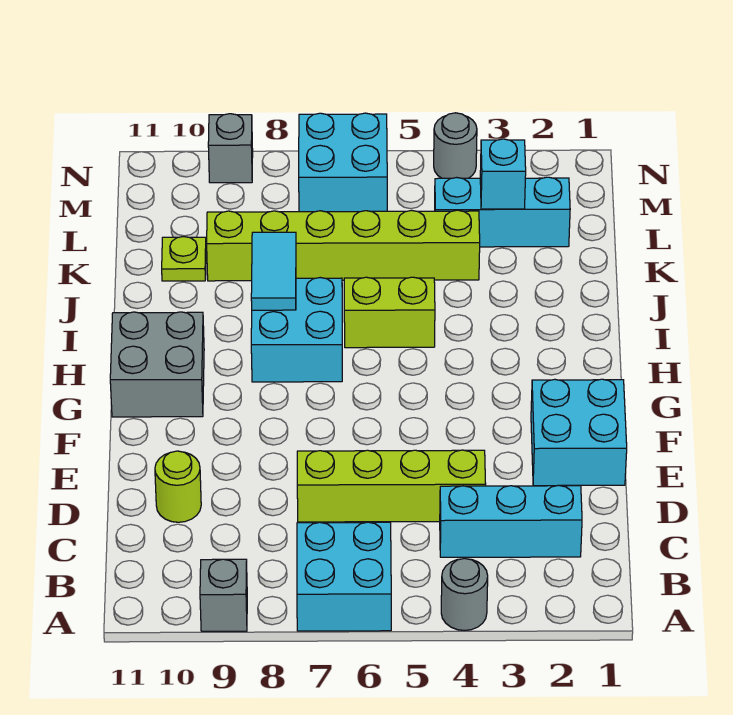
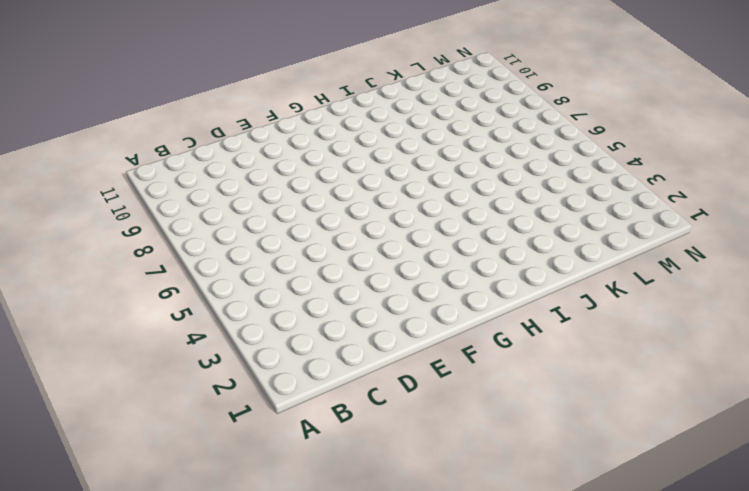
none -> grey round brick A4 level 1
none -> cyan brick A6:B7 level 1
none -> grey brick A9 level 1

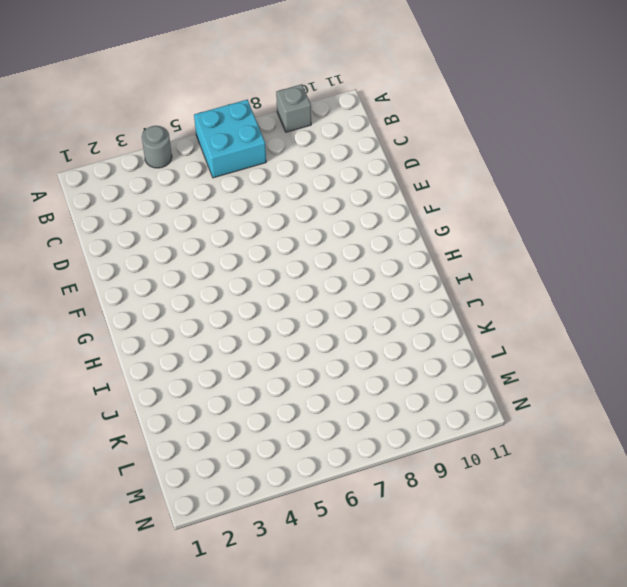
none -> cyan brick C2:C4 level 1
none -> lime brick D4:D7 level 1
none -> lime round brick D10 level 1

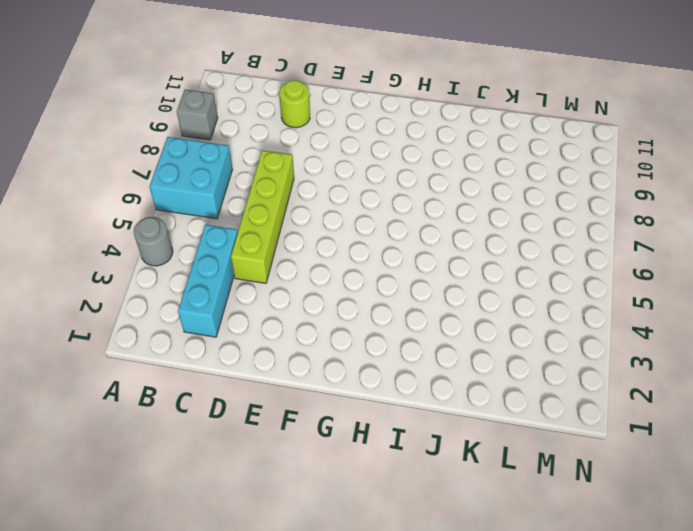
none -> cyan brick E1:F2 level 1
none -> grey brick G10:H11 level 1
none -> cyan brick H7:I8 level 1

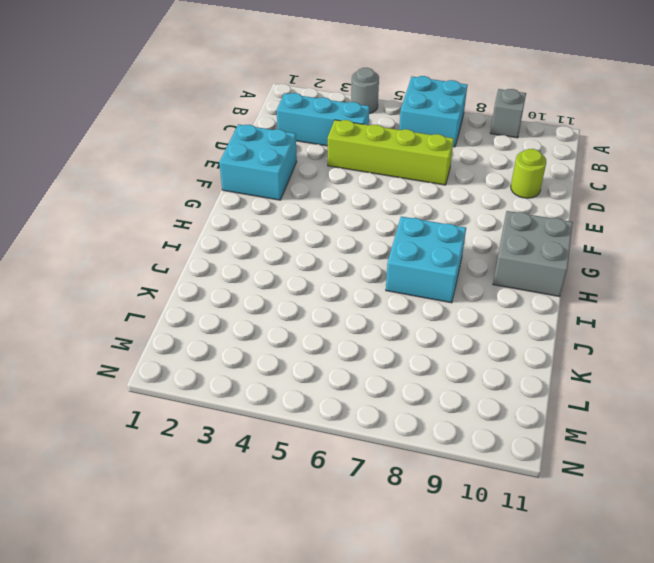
none -> lime brick I5:I6 level 1
none -> lime brick K4:K9 level 1
none -> lime plate K10 level 1

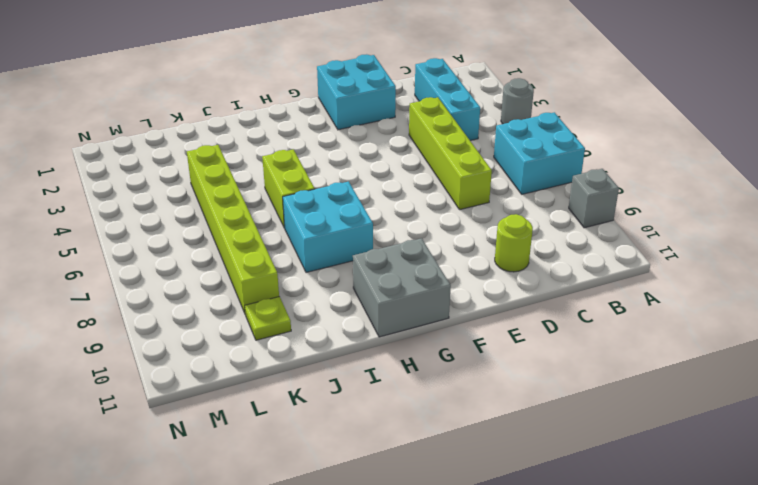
none -> cyan brick L2:L4 level 1
none -> cyan brick M6:N7 level 1
none -> grey round brick N4 level 1

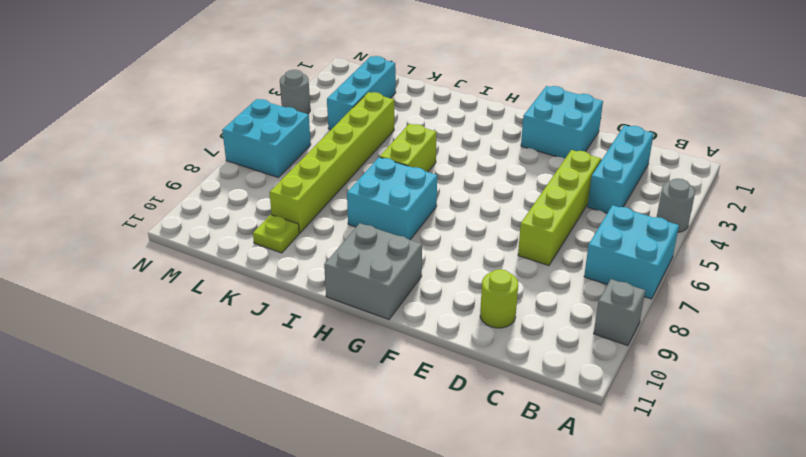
none -> grey brick N9 level 1
none -> cyan tile I8:J8 level 2
none -> cyan brick L3 level 2

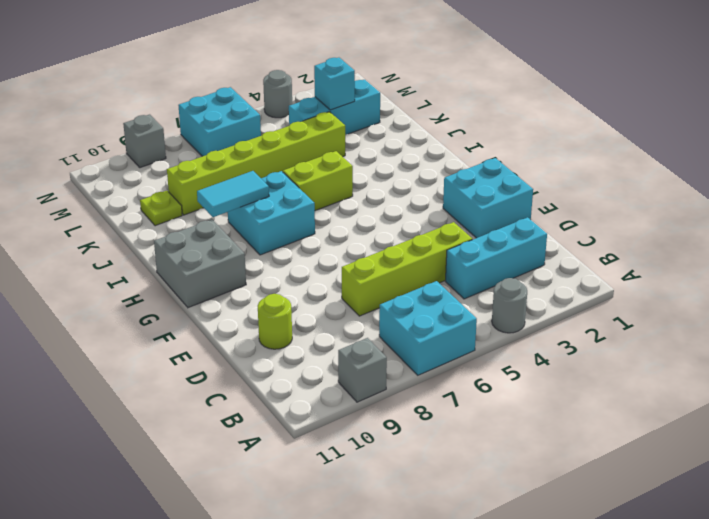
cyan tile I8:I9 level 2 -> cyan tile I8:J8 level 2

